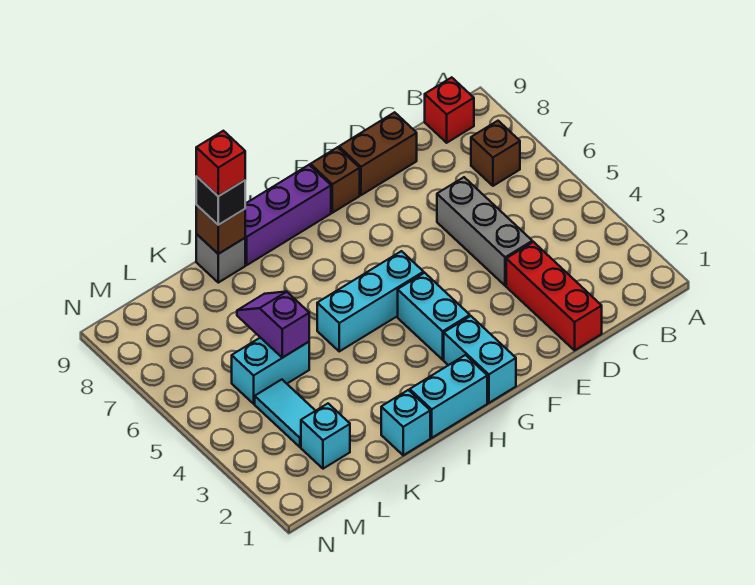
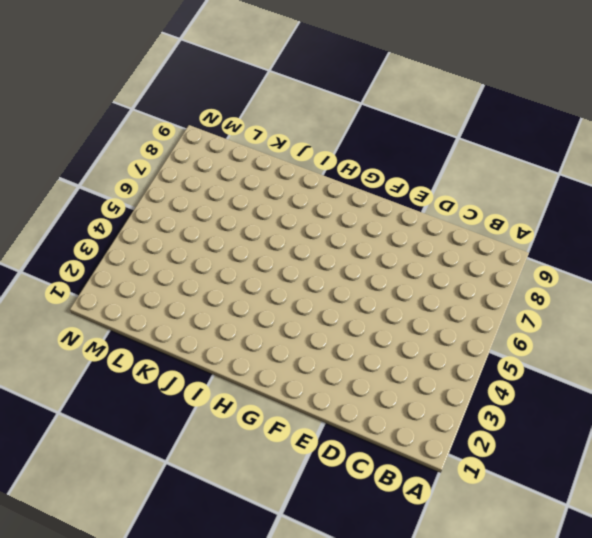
none -> brown brick B7 level 1
none -> red brick B9 level 1
none -> red brick D1:D3 level 1

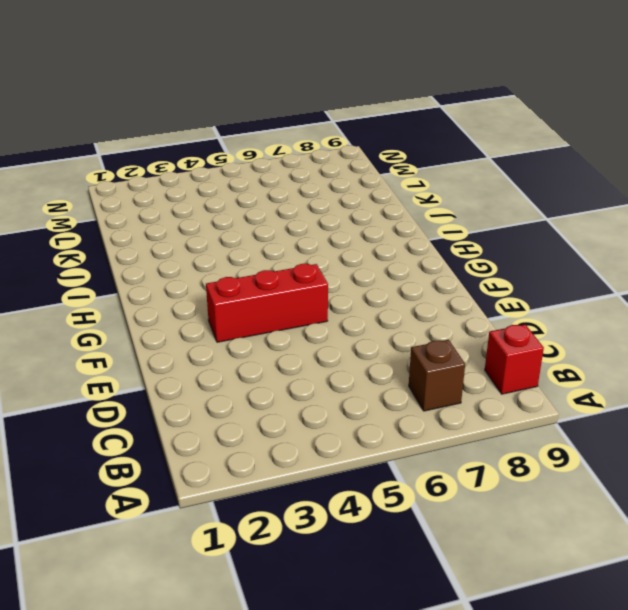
red brick F3:F5 level 1 -> red brick D1:D3 level 1
none -> grey brick D4:D6 level 1
none -> brown brick D9:E9 level 1
none -> brown brick F9 level 1

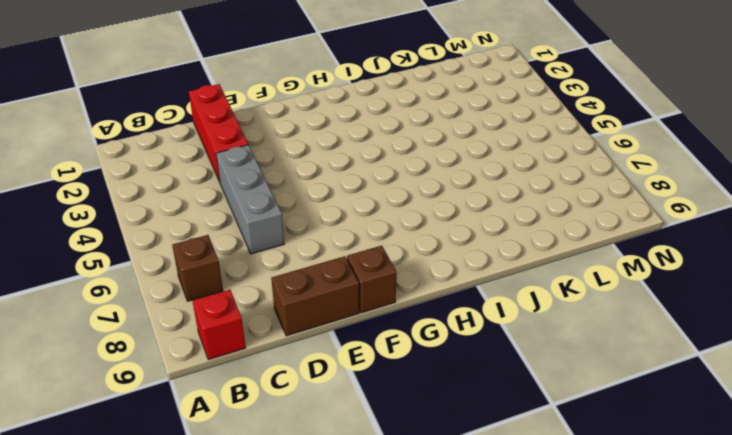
none -> cyan brick G1:G2 level 1
none -> cyan brick G3:G4 level 1
none -> cyan brick G5:I5 level 1

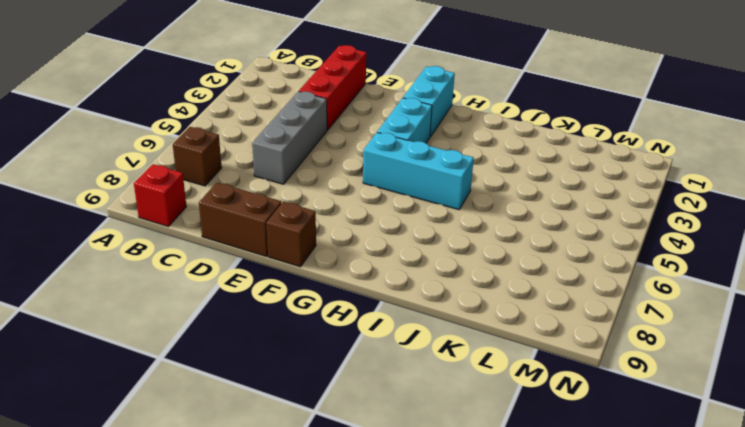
none -> purple brick G9:I9 level 1
none -> cyan brick H1:I1 level 1
none -> cyan brick J1 level 1

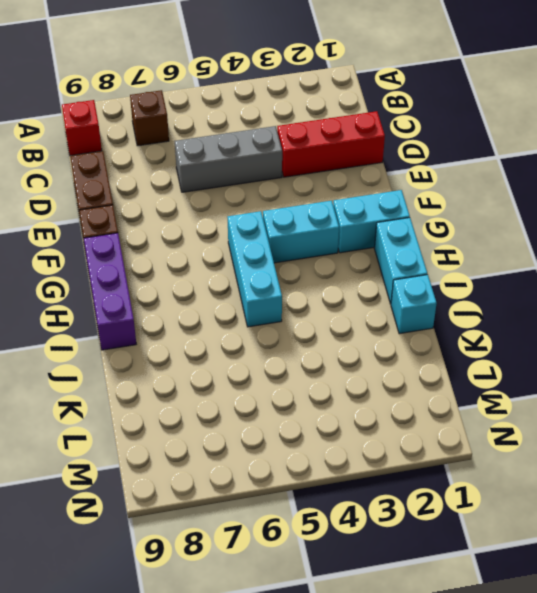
none -> grey brick J9 level 1
none -> cyan brick K5:L5 level 1
none -> cyan brick L2 level 1

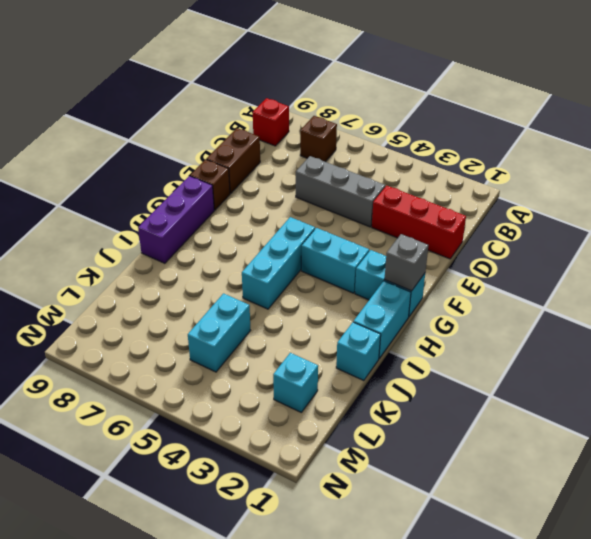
grey brick G1 level 2 -> grey brick J9 level 1
none -> cyan tile L3:L4 level 1
none -> brown brick J9 level 2
none -> purple slope K5:K6 level 2 top 5

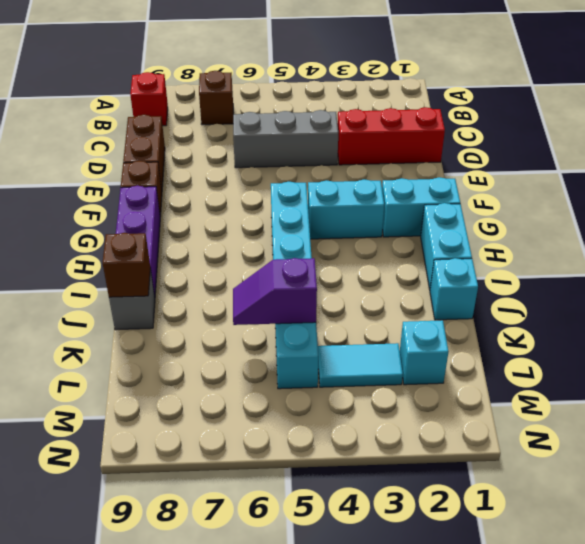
none -> black brick J9 level 3
none -> red brick J9 level 4

